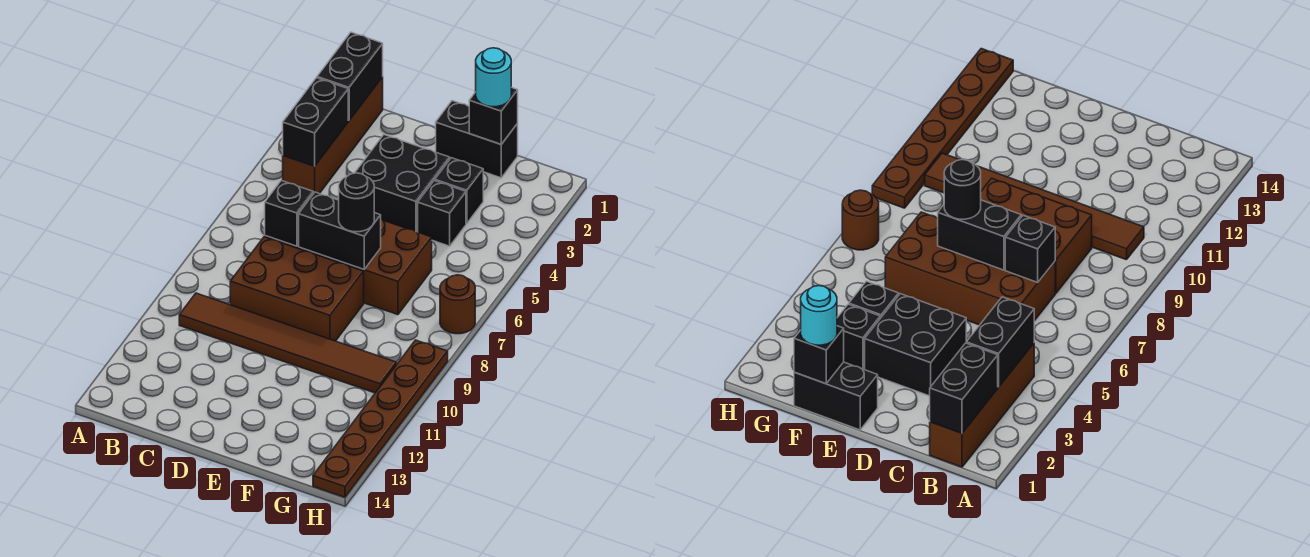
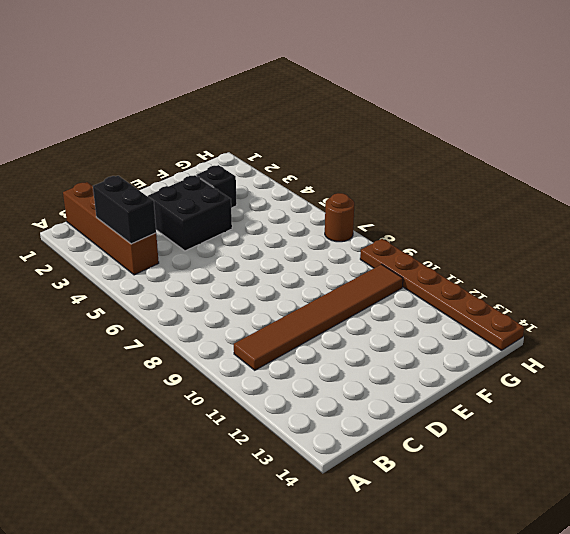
none -> brown brick C6:F7 level 1
none -> brown brick C8:E9 level 1
none -> black brick E1:F1 level 1

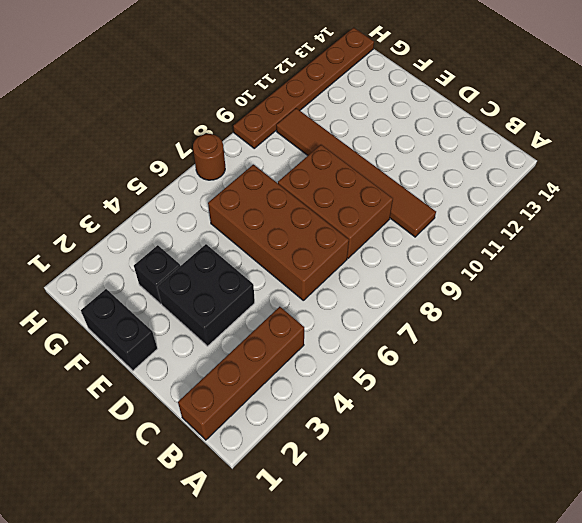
none -> black brick F4 level 1
none -> black brick B1:B2 level 2
none -> black brick B3:B4 level 2

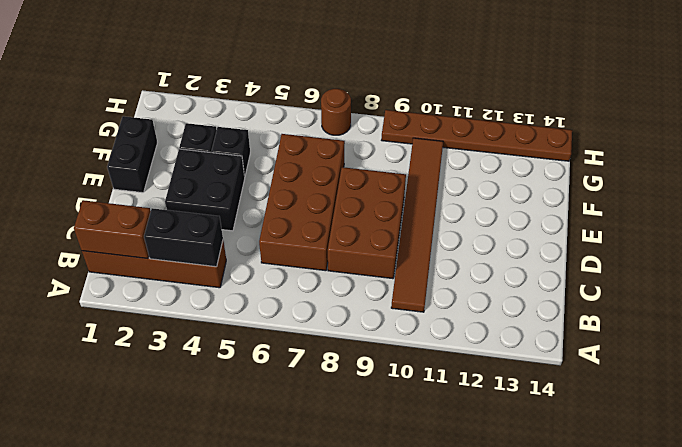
brown brick B1:B2 level 2 -> black brick B1:B2 level 2
none -> black brick C7 level 2
none -> black brick D7:E7 level 2
none -> black brick F1 level 2

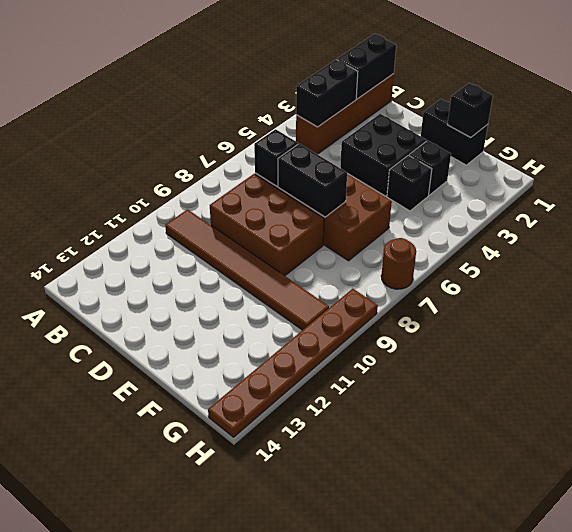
none -> black round brick E7 level 3
none -> cyan round brick F1 level 3

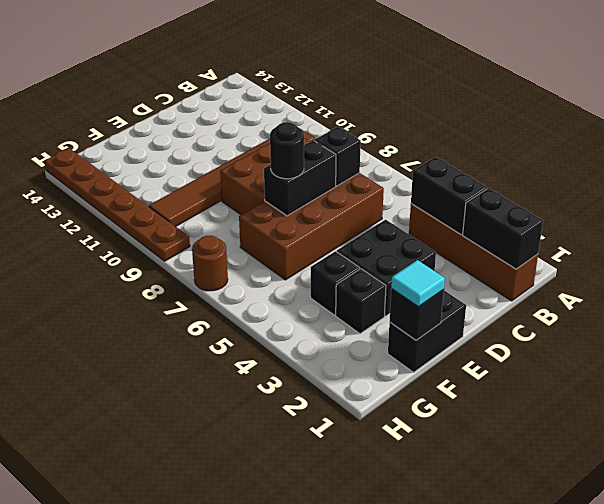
cyan tile F1 level 3 -> cyan round brick F1 level 3

